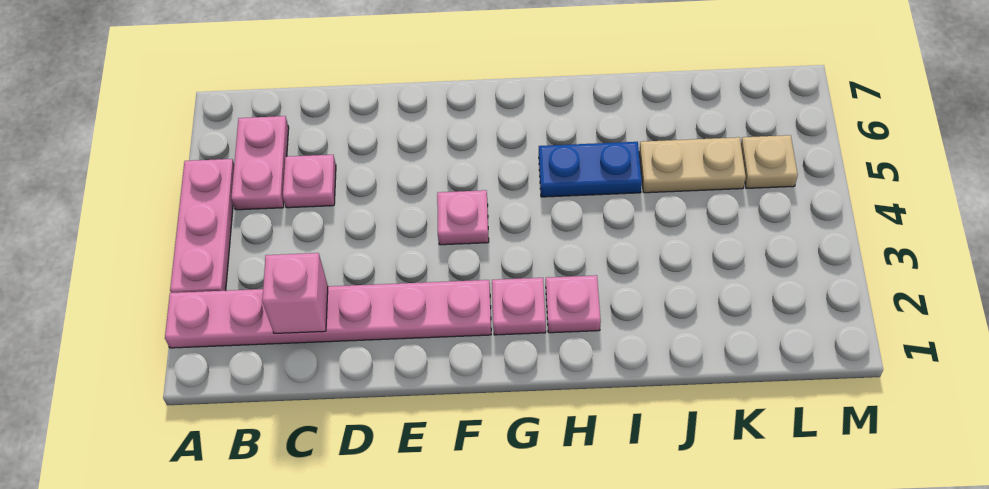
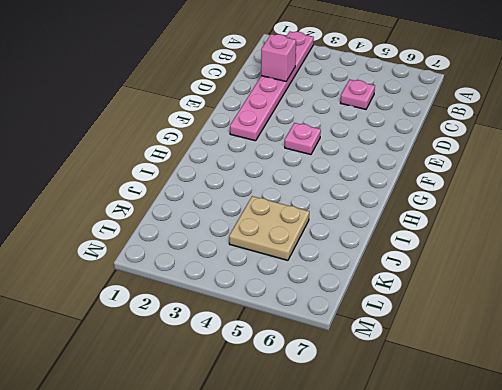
tan plate J4:K5 level 1 -> tan plate J5:K5 level 1
none -> pink plate A3:A5 level 1
none -> pink plate B5:B6 level 1

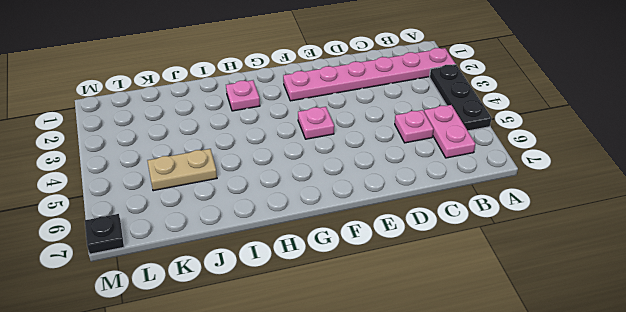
black plate A3:A5 level 1 -> pink plate A3:A5 level 1
black plate M7 level 1 -> none
none -> pink plate G2 level 1
none -> blue plate H5:I5 level 1

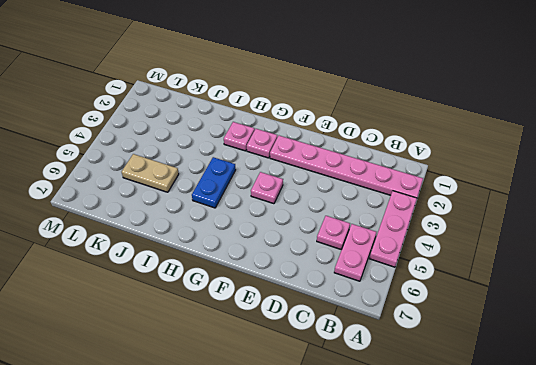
blue plate H4:H5 level 1 -> blue plate H5:I5 level 1
none -> tan plate L5 level 1
none -> pink brick C2 level 2

